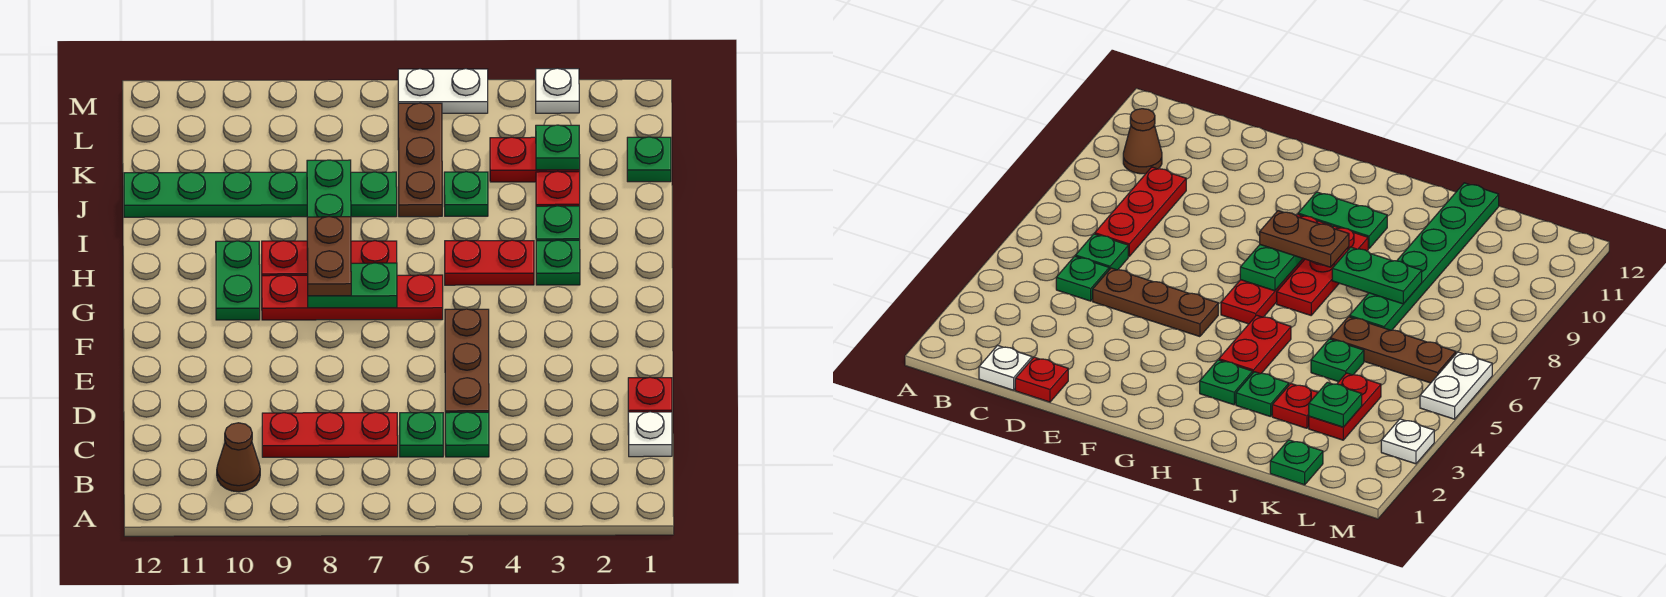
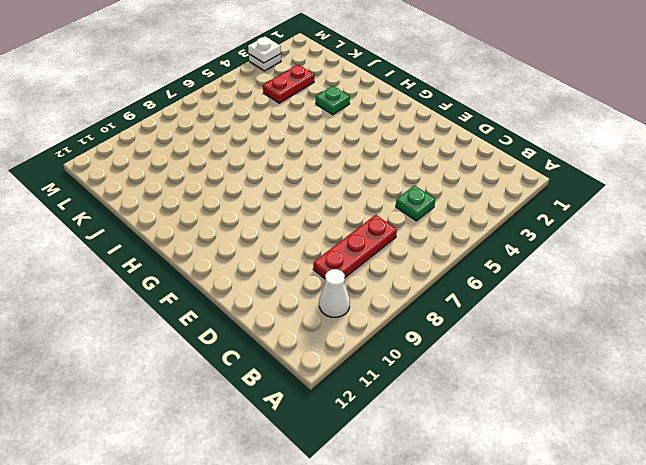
white cone B10 level 1 -> brown cone B10 level 1
white plate M3 level 2 -> white plate C1 level 1
none -> green plate C6 level 1
none -> red plate D1 level 1
none -> brown plate D5:F5 level 1

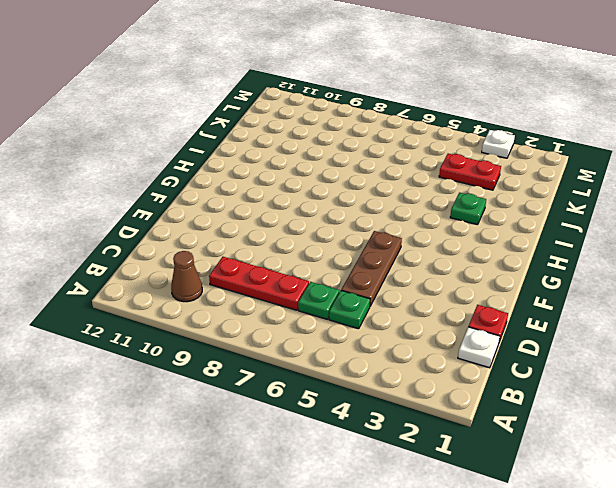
none -> red plate G6:G9 level 1
none -> green plate G10:H10 level 1
none -> green plate H3 level 1

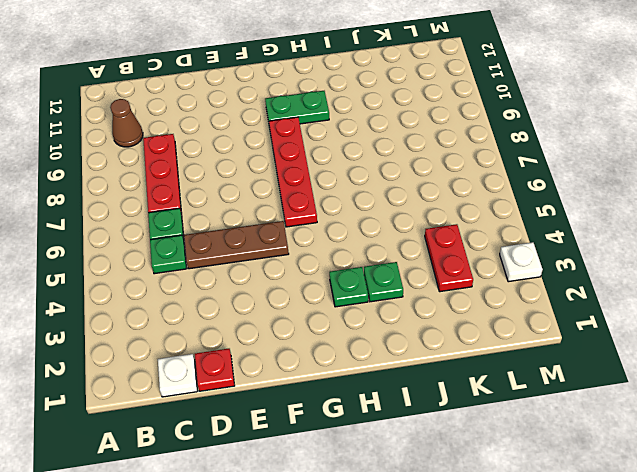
none -> red plate H4:H5 level 1
none -> red plate H7:H9 level 1
none -> red plate J3 level 1

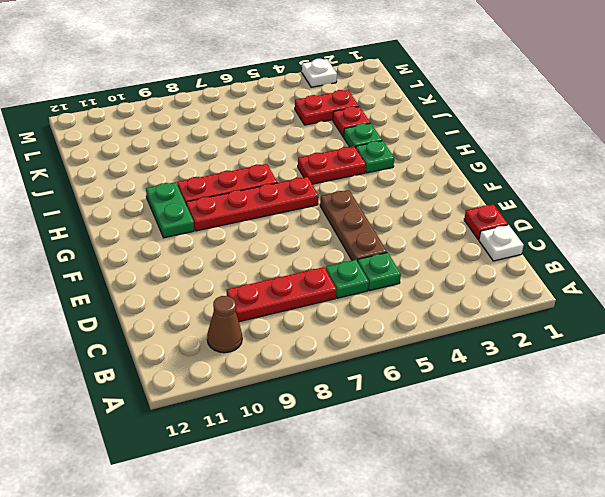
none -> green plate J5 level 1
none -> brown plate J6:L6 level 1
none -> green plate J7:J12 level 1

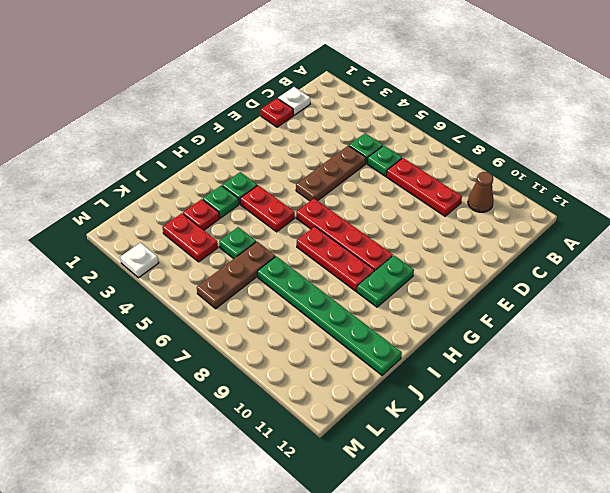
none -> green plate K1 level 1
none -> white plate M5:M6 level 1
none -> green plate G7:G8 level 2

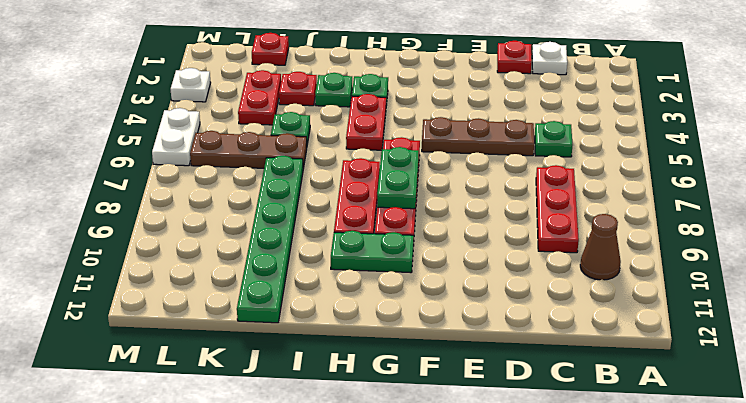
red plate K1 level 1 -> green plate K1 level 1
none -> green plate C6 level 1
none -> green plate I8:J8 level 2
none -> green plate K3 level 2

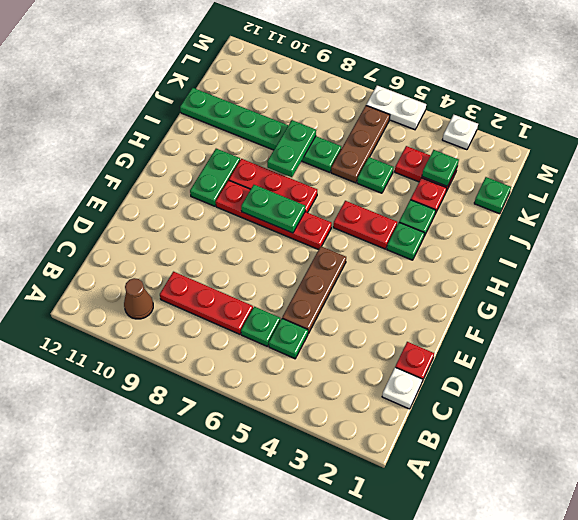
none -> brown plate G8:H8 level 3

